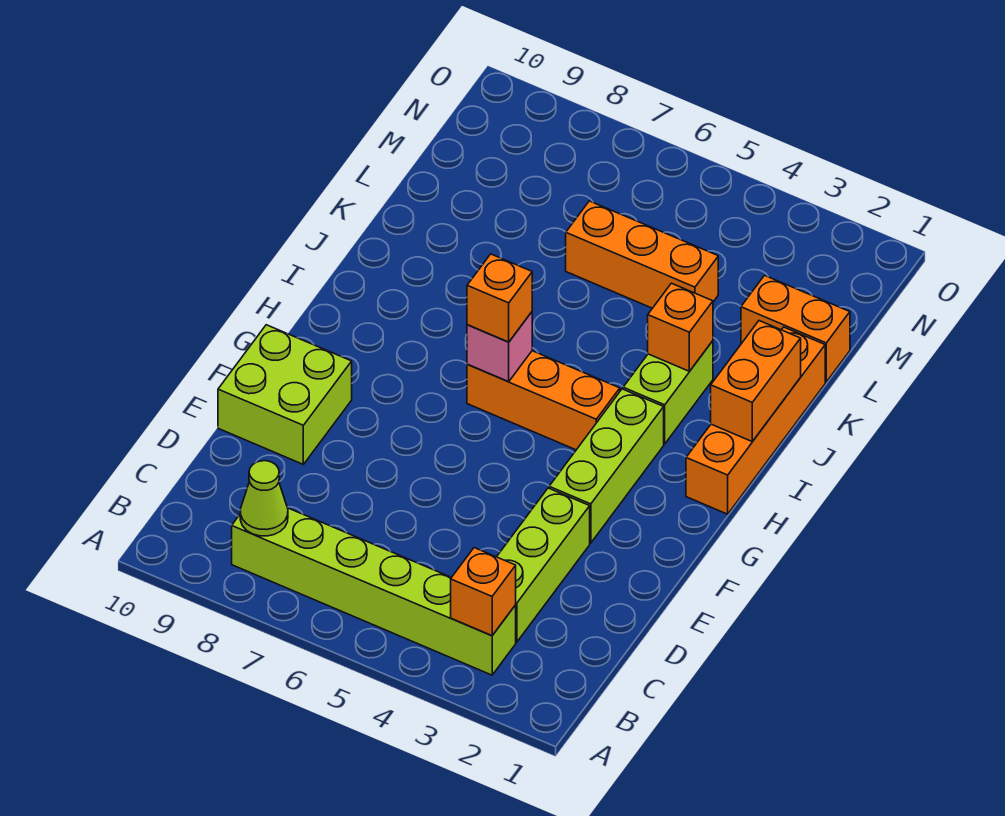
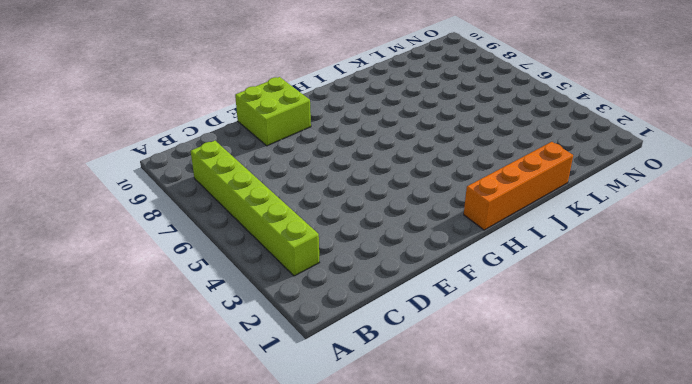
none -> lime brick C3:E3 level 1
none -> lime brick F3:H3 level 1
none -> orange brick H4:H6 level 1

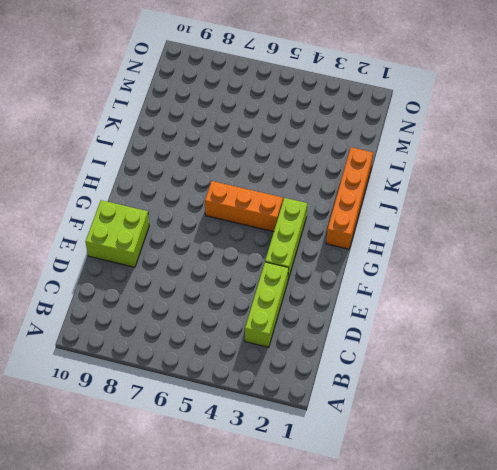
none -> lime brick B3:B8 level 1
none -> lime brick I3:J3 level 1
none -> orange brick L1:L2 level 1

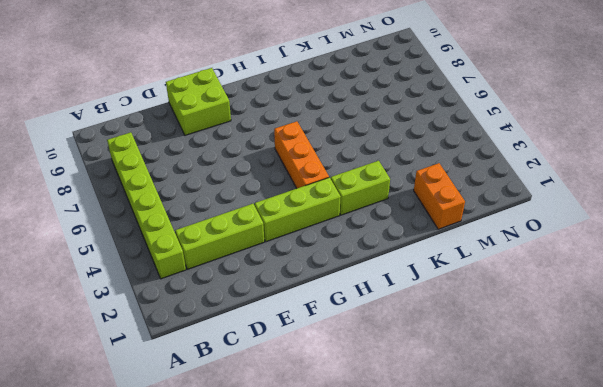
none -> orange brick H1:K1 level 1
none -> orange brick L4:L6 level 1
none -> orange brick B3 level 2

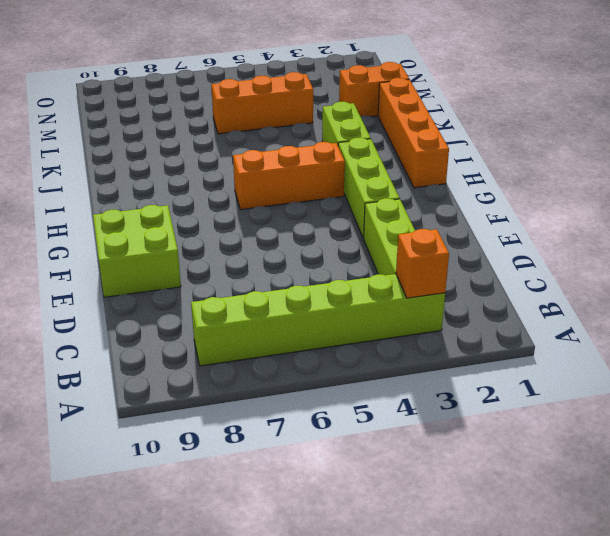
none -> lime cone B8 level 2
none -> pink brick H6 level 2
none -> orange brick I1:J1 level 2

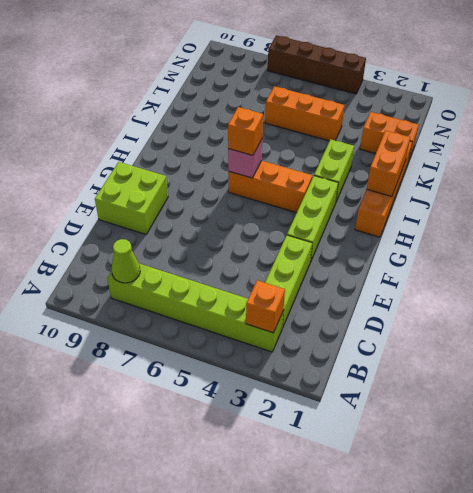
brown brick O4:O7 level 1 -> none
none -> orange brick J3 level 2

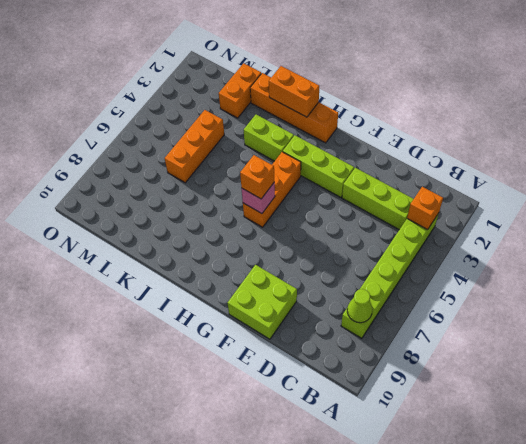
none -> orange brick J3 level 2

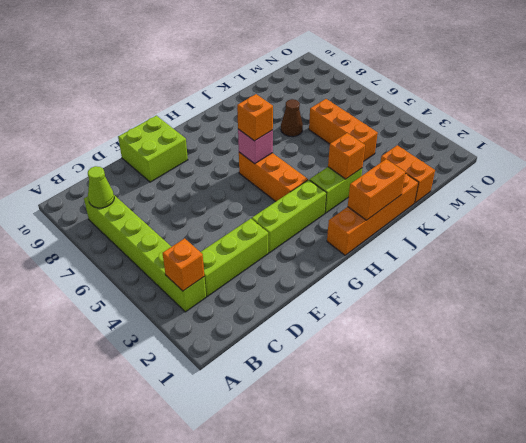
brown cone K7 level 1 -> none

